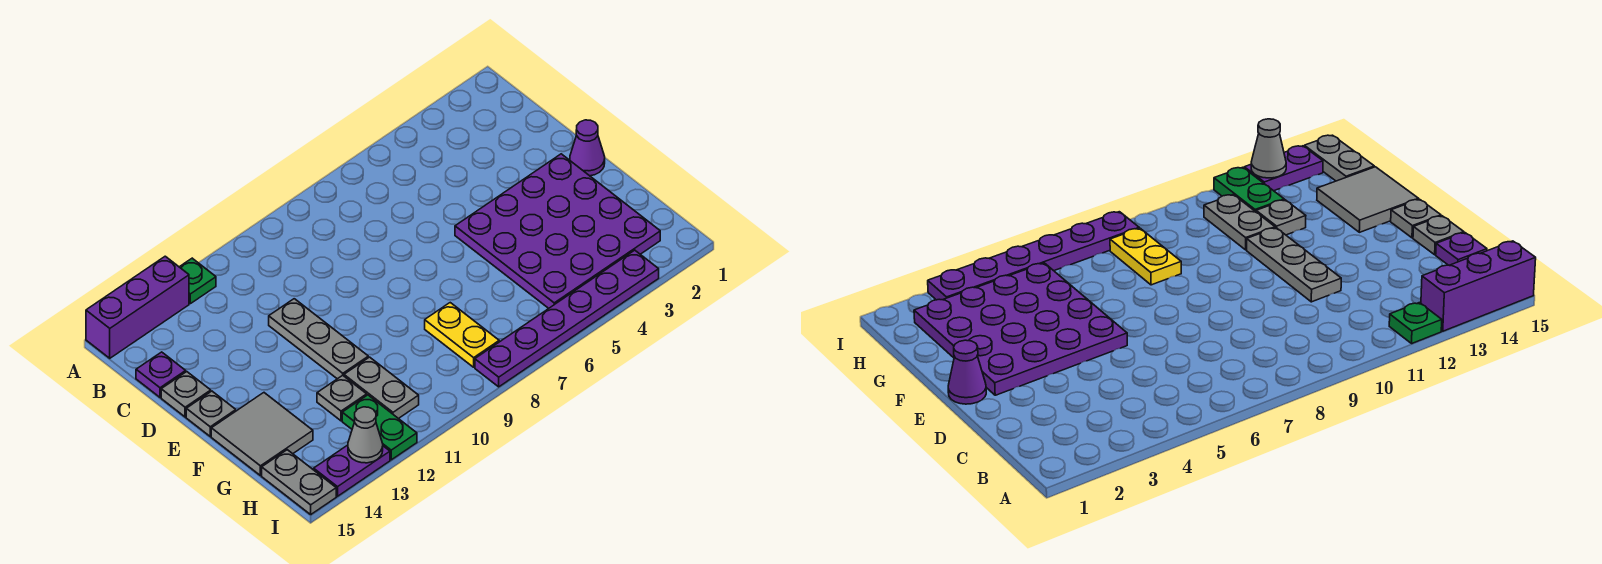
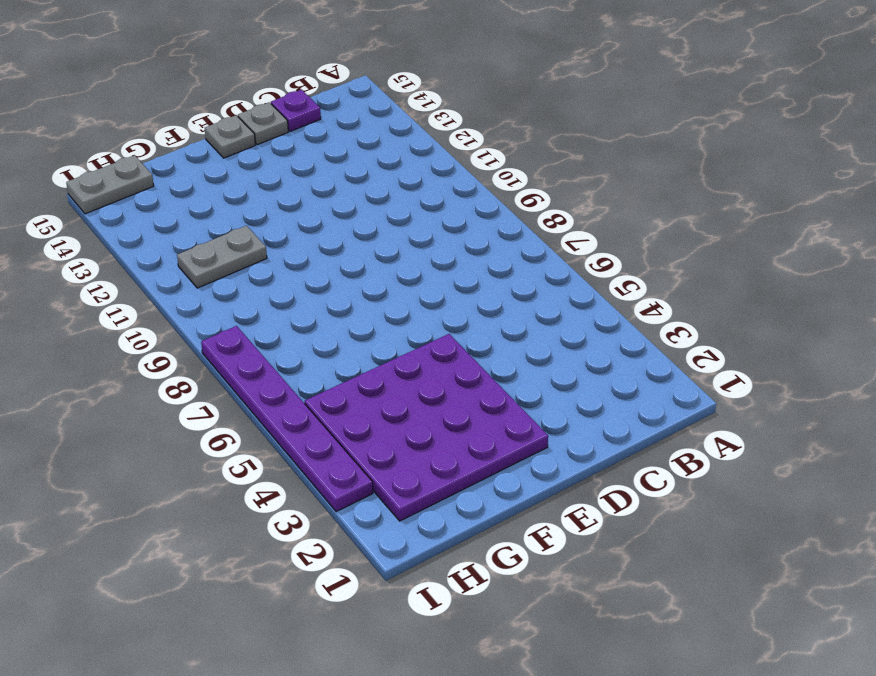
none -> green plate A12 level 1
none -> purple brick A13:A15 level 1
none -> grey plate D11:F11 level 1

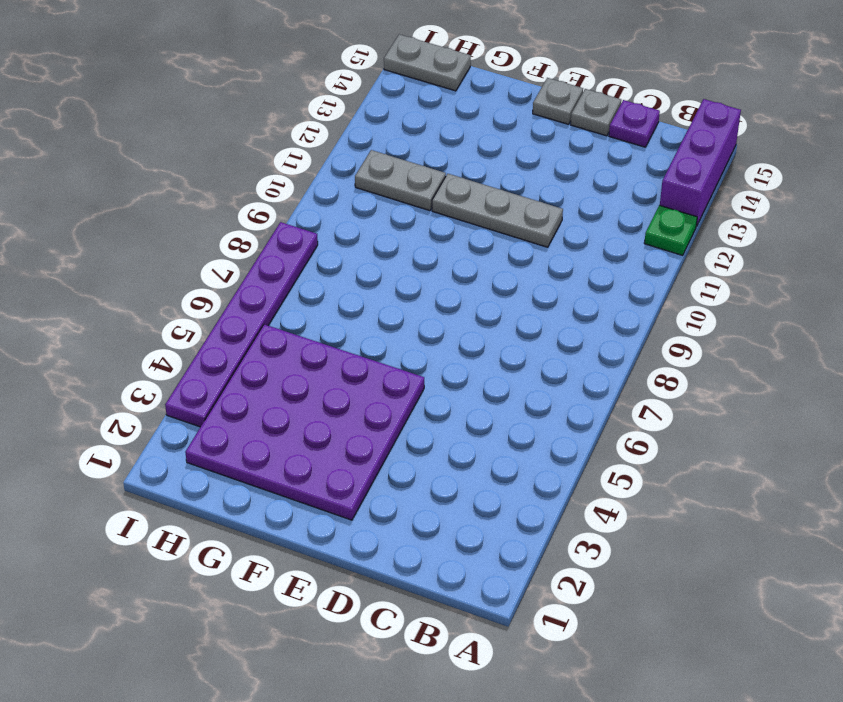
none -> purple cone E1 level 1
none -> grey tile F14:G15 level 1
none -> yellow plate G8:H8 level 1

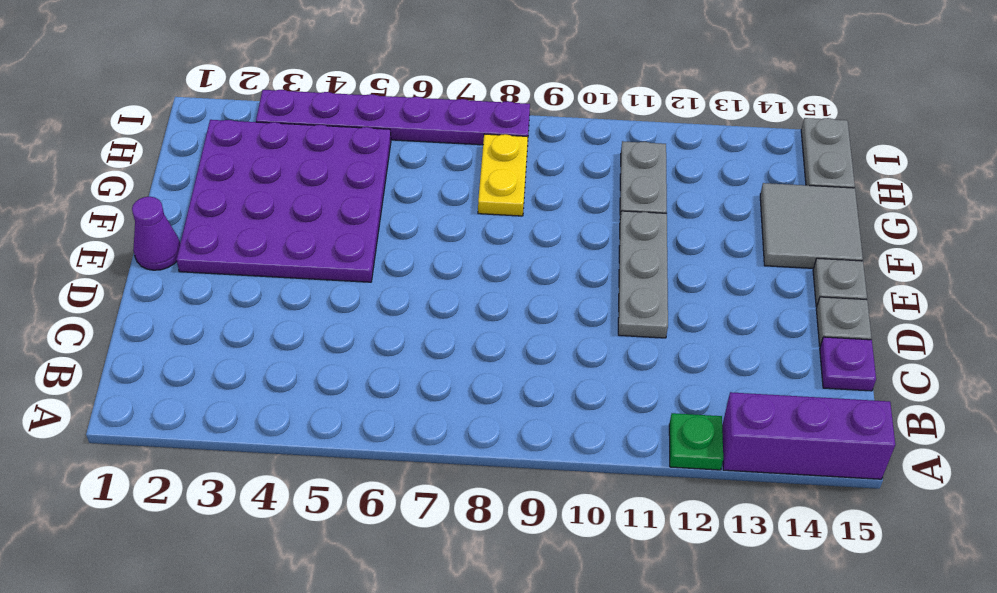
none -> grey plate G12 level 1
none -> green plate H12:I12 level 1
none -> purple plate I13:I14 level 1

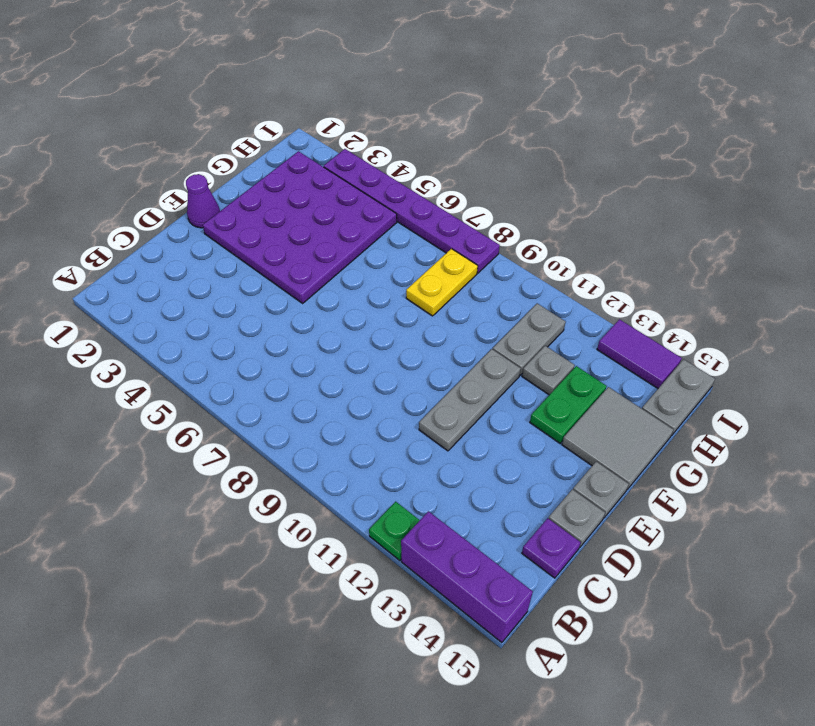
green plate F13:G13 level 1 -> green plate H12:I12 level 1
purple tile I13:I14 level 1 -> purple plate I13:I14 level 1
none -> grey cone I13 level 2

